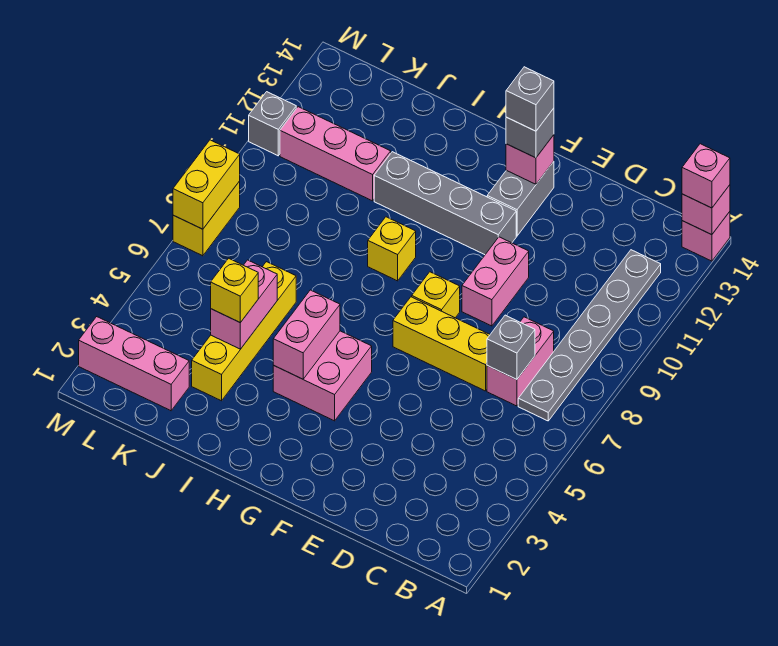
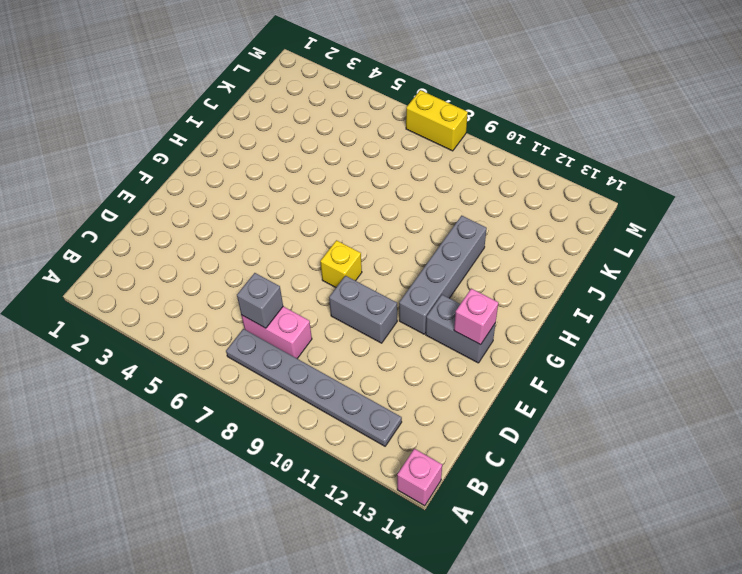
grey brick E9:E10 level 1 -> pink brick E9:E10 level 1
none -> yellow brick D7:F7 level 1
none -> pink brick G4:H5 level 1
none -> yellow brick H9 level 1

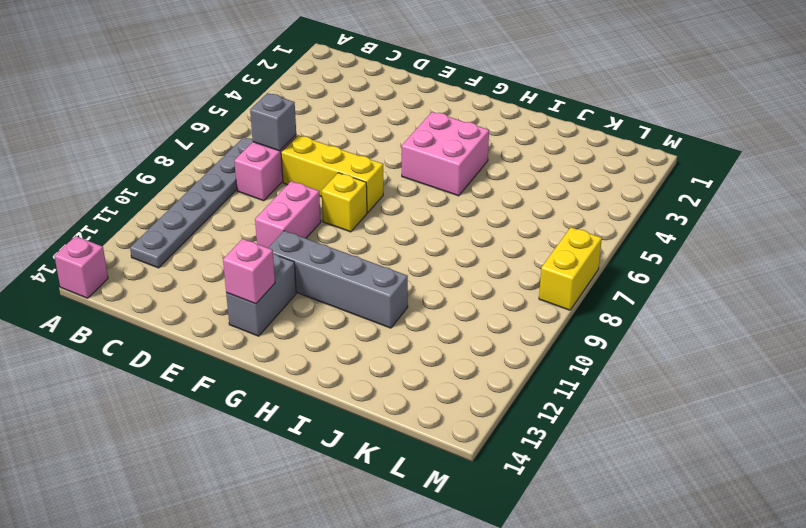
none -> yellow brick H9 level 1
none -> yellow brick J3:J6 level 1
none -> pink brick J11:L11 level 1

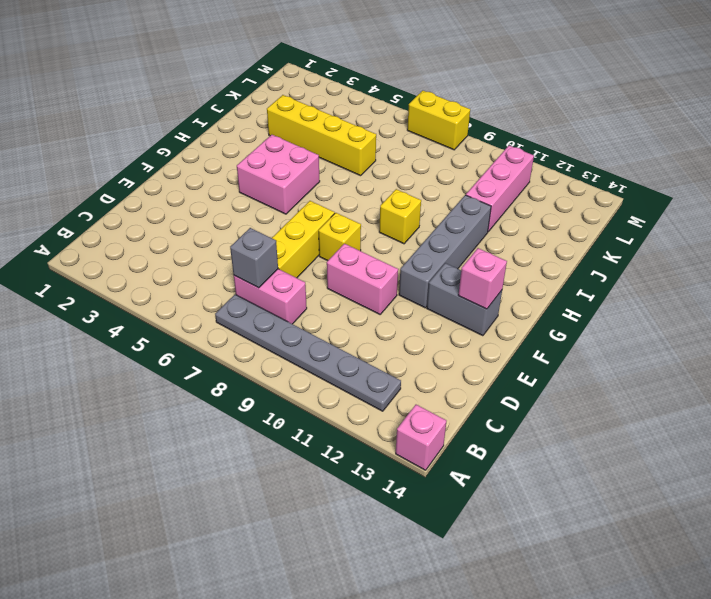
none -> pink brick K2:M2 level 1
none -> grey brick M11 level 1
none -> pink brick A14 level 2

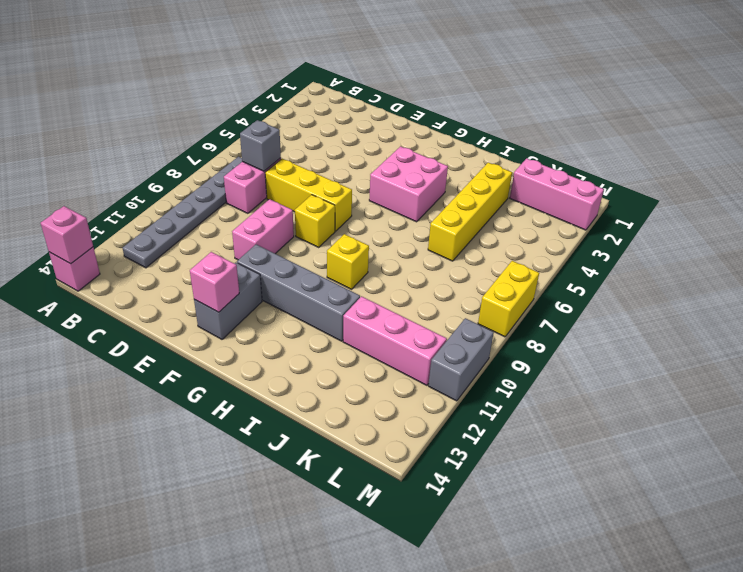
grey brick M10:M11 level 1 -> grey brick M11 level 1
none -> pink brick H4:H5 level 2
none -> pink brick J4:J5 level 2
none -> yellow brick M7:M8 level 2

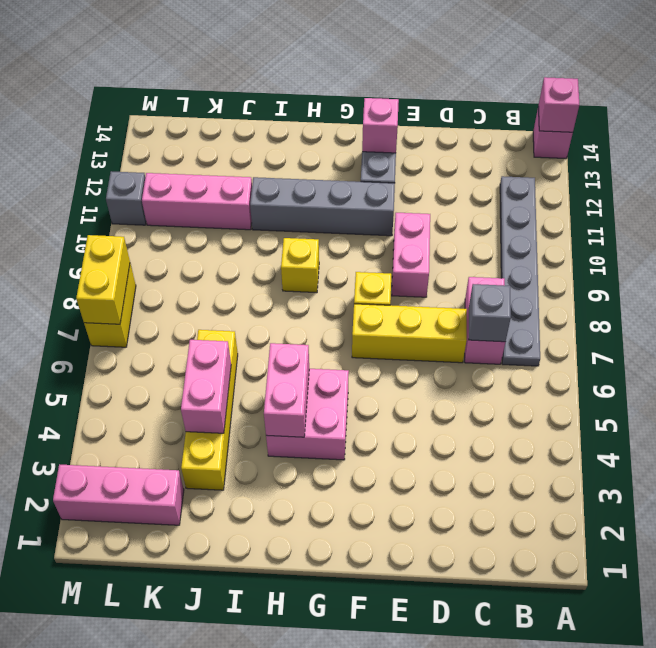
none -> pink brick A14 level 3
none -> grey brick F13 level 3
none -> yellow brick J4 level 3

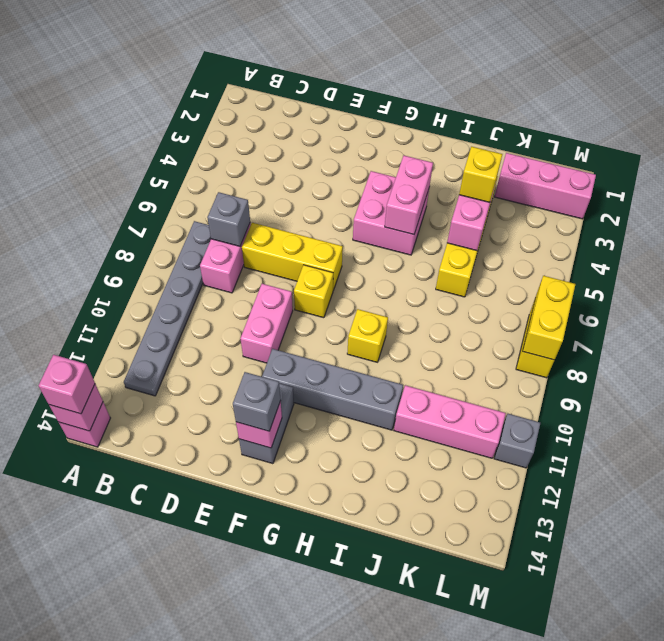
none -> grey brick F13 level 4

